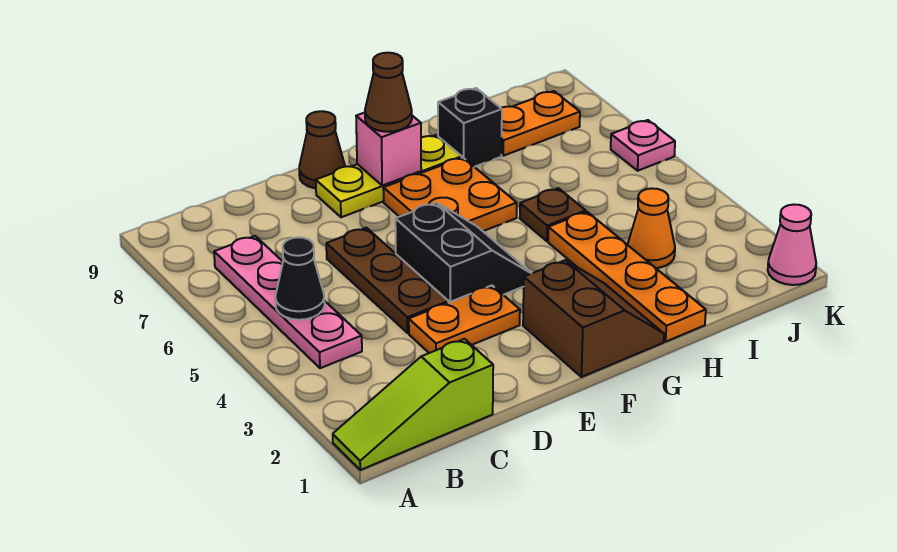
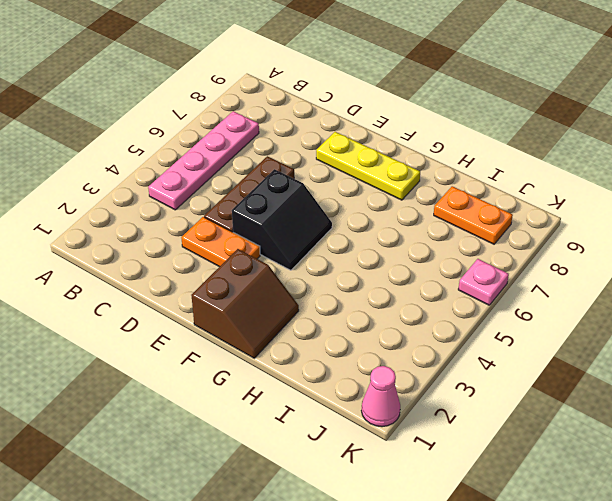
none -> lime slope A1:C1 level 1 top C
none -> brown cone E9 level 1
none -> orange plate F6:G7 level 1

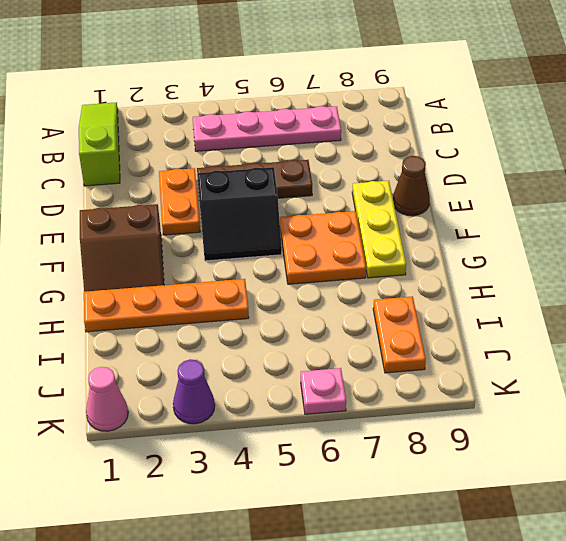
purple cone K3 level 1 -> none
none -> brown plate H5 level 1
none -> black brick H8 level 1
none -> orange cone I3 level 1

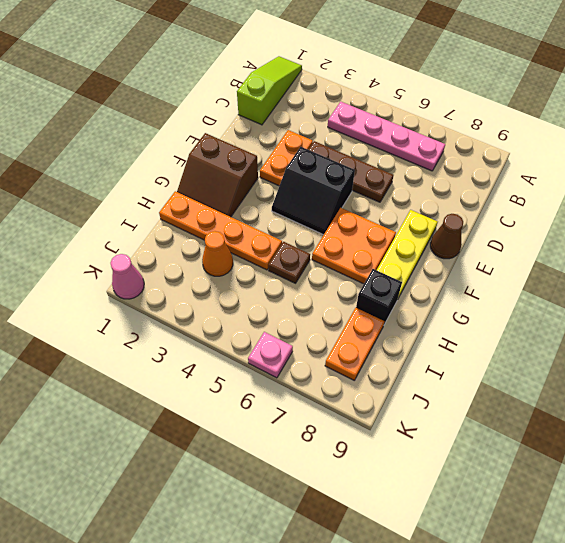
none -> black cone B5 level 2
none -> pink brick F8 level 2
none -> brown cone F8 level 3

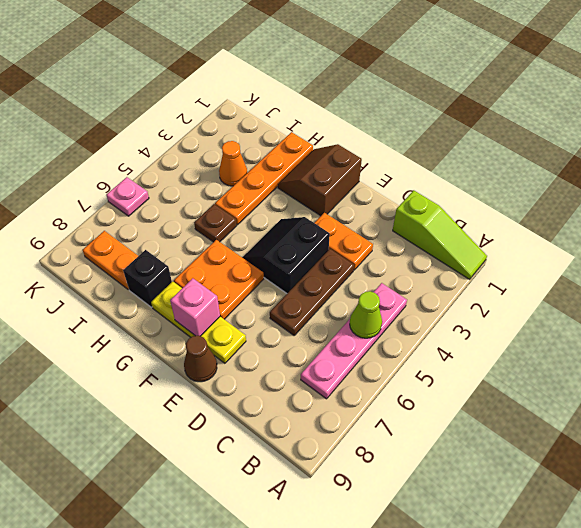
lime cone B5 level 2 -> black cone B5 level 2
none -> pink cone K1 level 1
none -> brown cone F8 level 3

